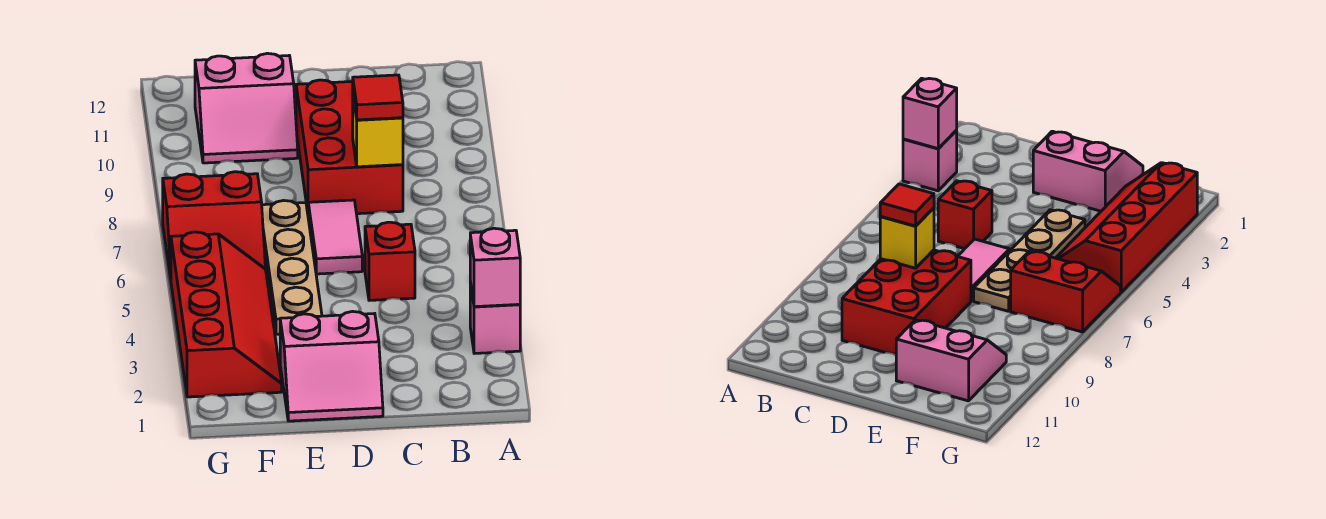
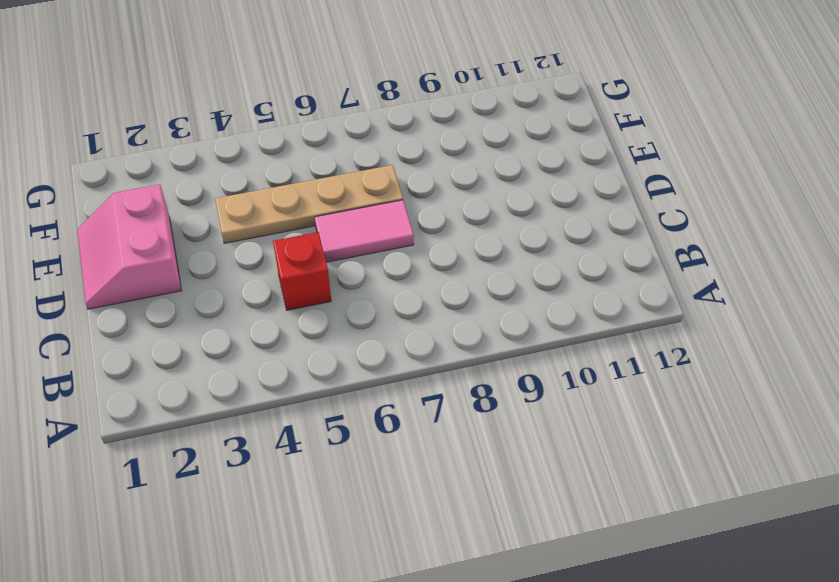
none -> pink brick A3 level 1
none -> red brick C8:D10 level 1
none -> pink slope E10:F11 level 1 top 11

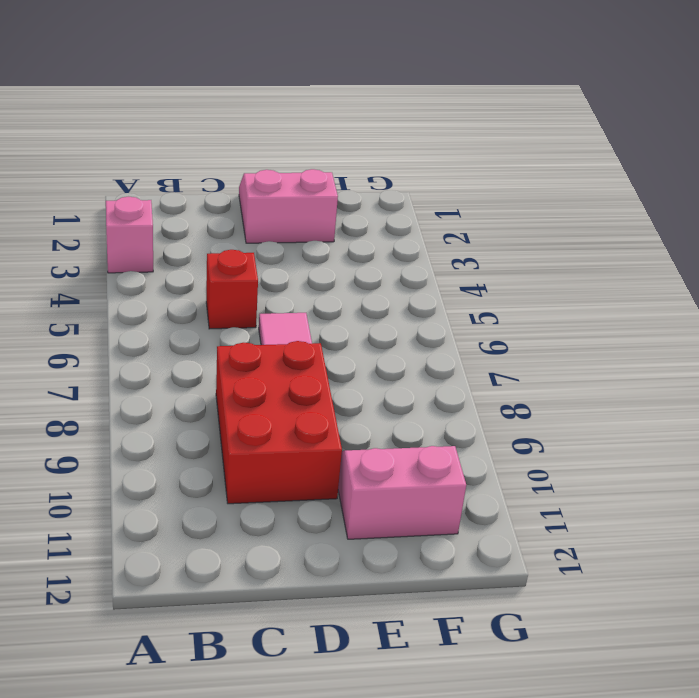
none -> tan plate E4:E7 level 1
none -> red slope F2:G5 level 1 top G
none -> red slope F6:G7 level 1 top 7

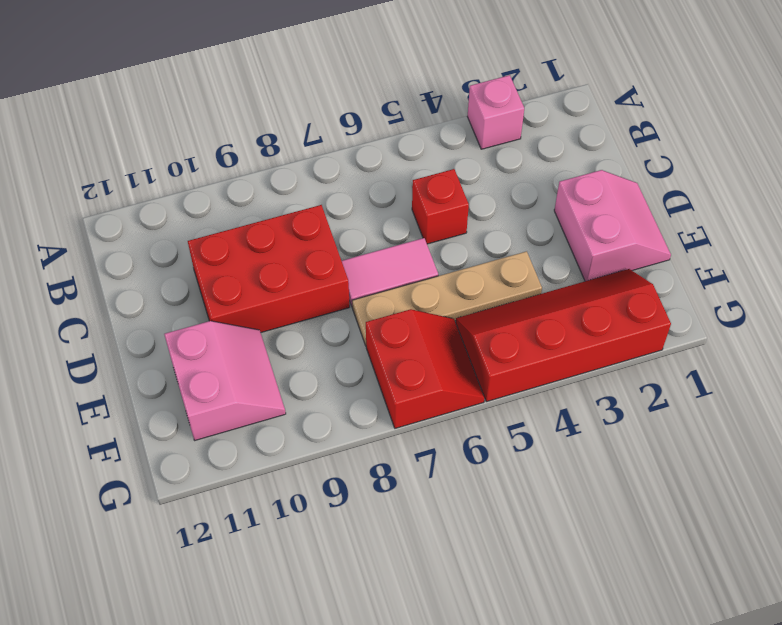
none -> pink brick A3 level 2
none -> yellow brick C8 level 2
none -> red tile C8 level 3

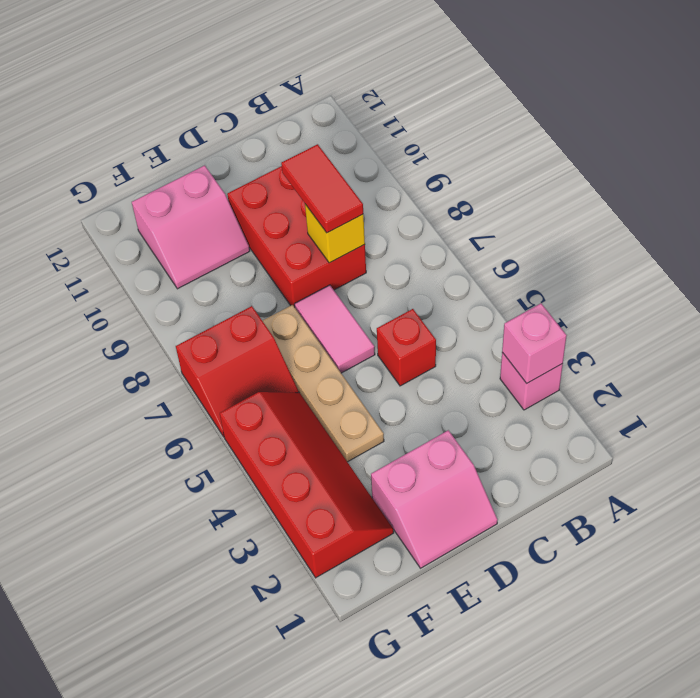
red tile C8:C9 level 3 -> red tile C8 level 3

